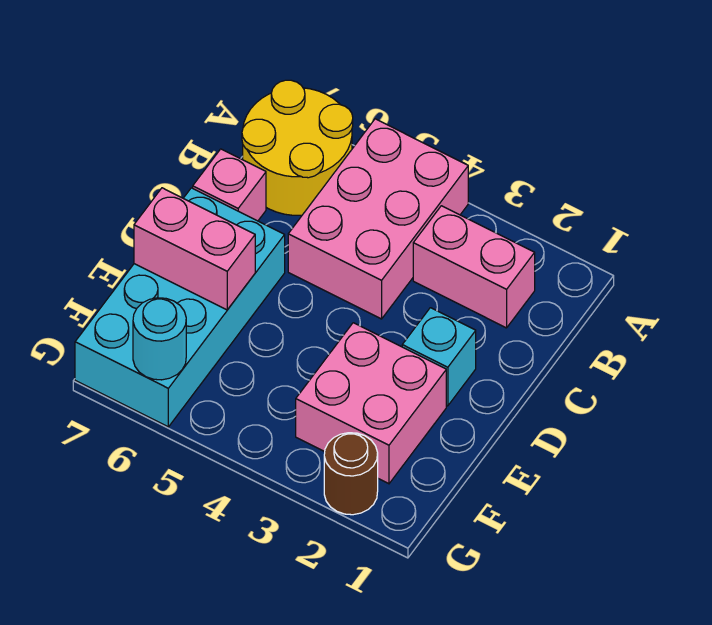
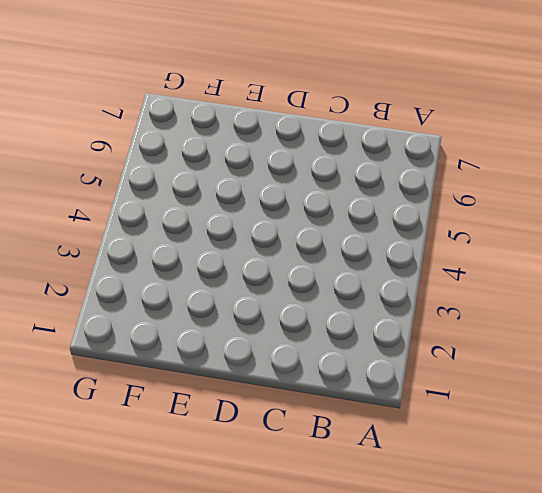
none -> pink brick A4:C5 level 1
none -> yellow round brick A6:B7 level 1

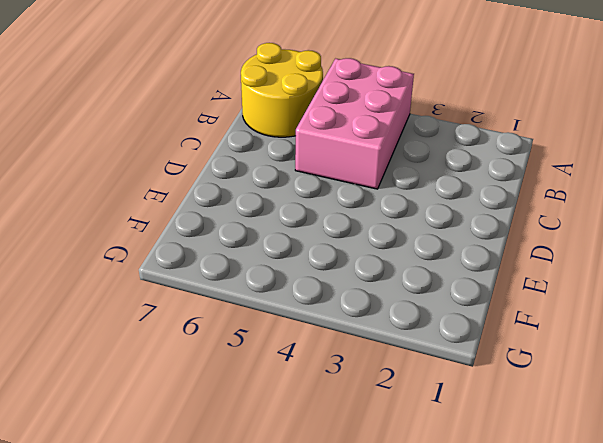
none -> pink brick B2:B3 level 1
none -> pink brick C7 level 1

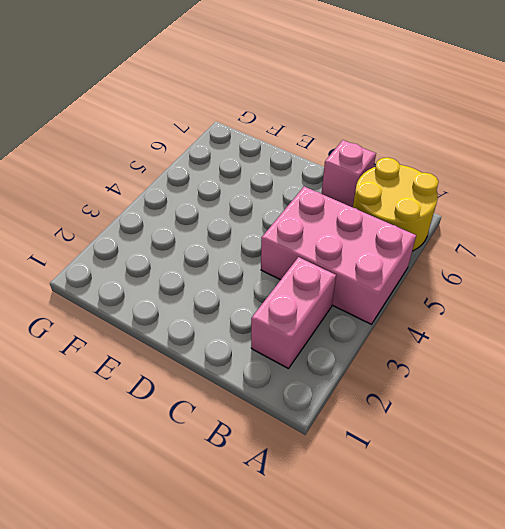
none -> cyan brick D2 level 1
none -> cyan brick D6:G7 level 1

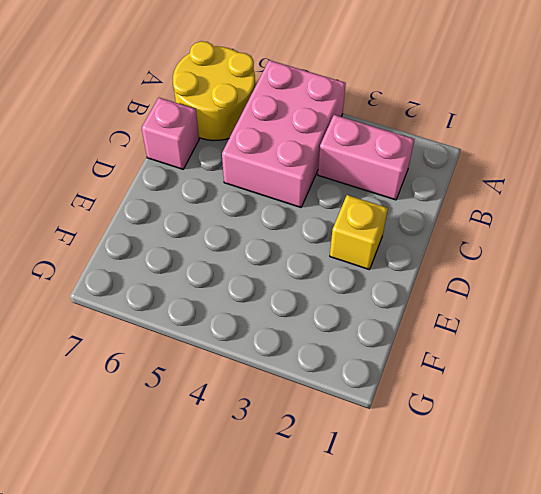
yellow brick D2 level 1 -> cyan brick D2 level 1
none -> cyan brick D6:G7 level 1
none -> pink brick E2:F3 level 1

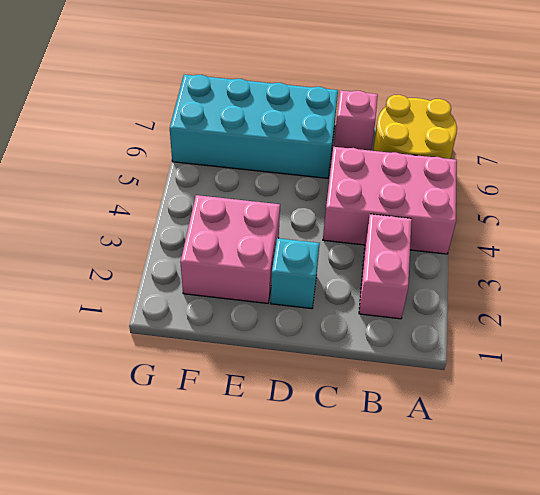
none -> brown round brick G2 level 1
none -> pink brick E6:E7 level 2

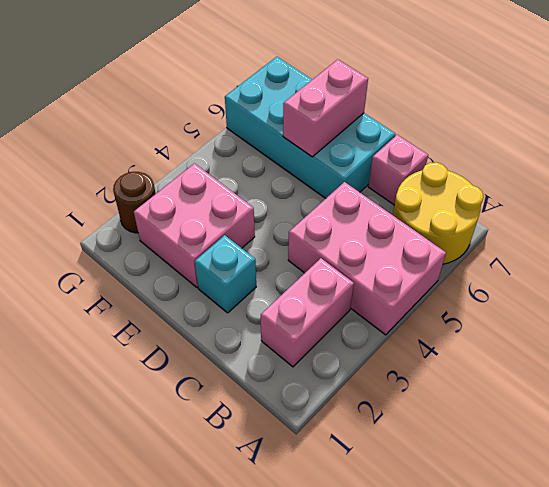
none -> cyan round brick G6 level 2

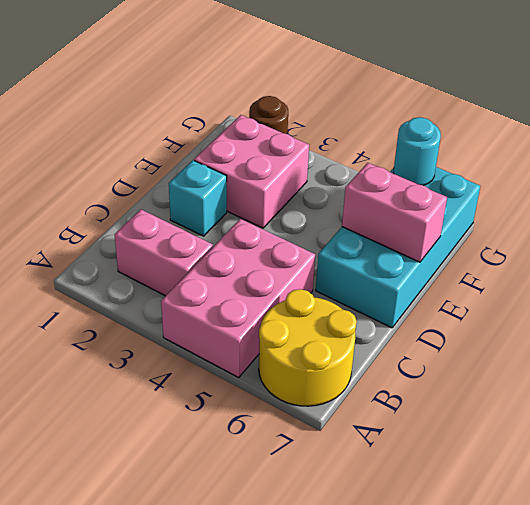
none -> pink brick C7 level 1

